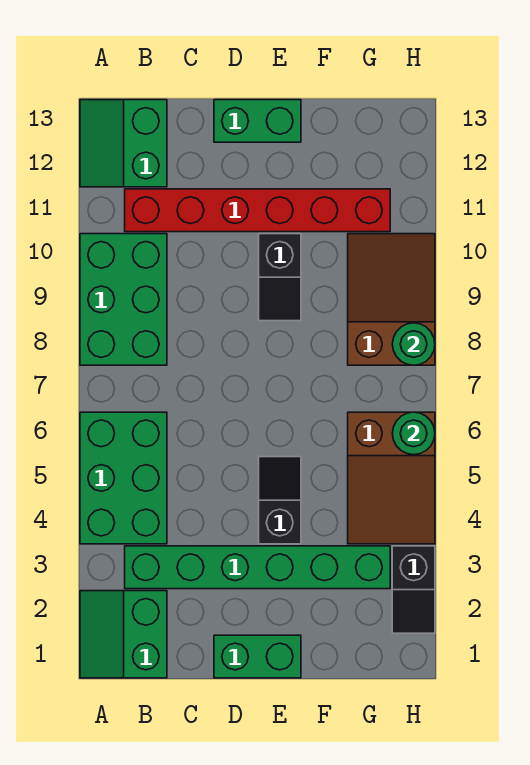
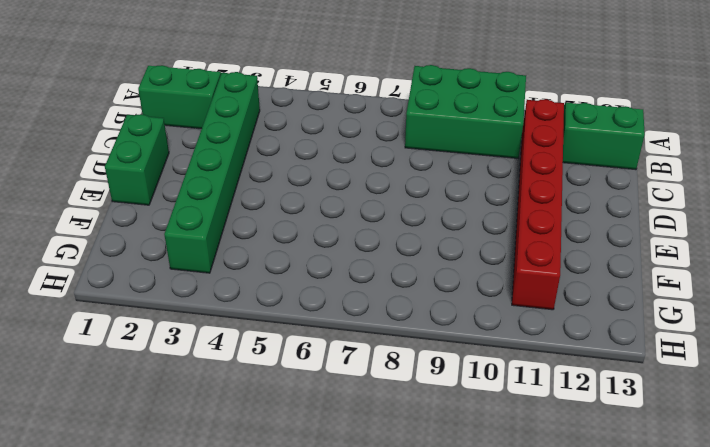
none -> green brick A4:B6 level 1
none -> green brick D13:E13 level 1
none -> black slope E4:E5 level 1 top 4

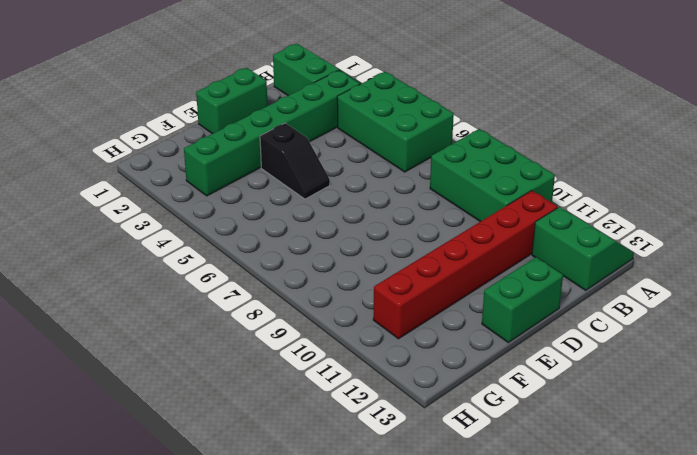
none -> black slope E9:E10 level 1 top 10
none -> brown slope G4:H6 level 1 top 6
none -> brown slope G8:H10 level 1 top 8

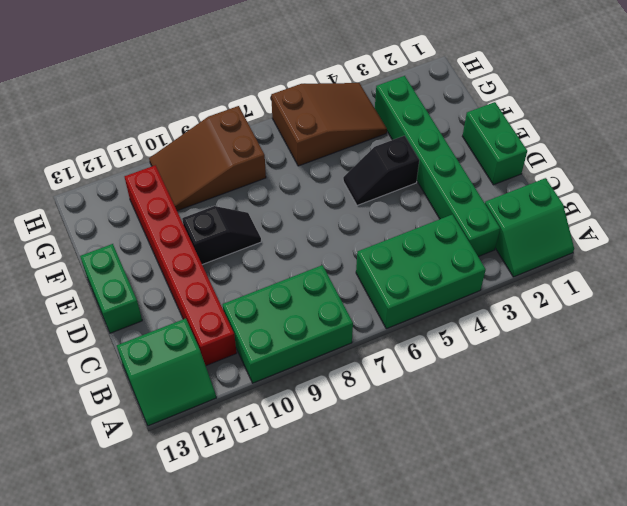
none -> black slope H2:H3 level 1 top 3
none -> green round brick H6 level 2
none -> green round brick H8 level 2

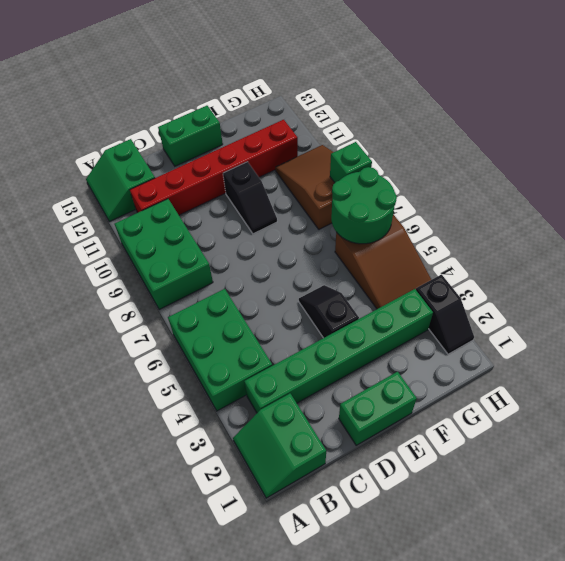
green round brick G6:H7 level 2 -> green round brick H6 level 2
green brick H8 level 2 -> green round brick H8 level 2

